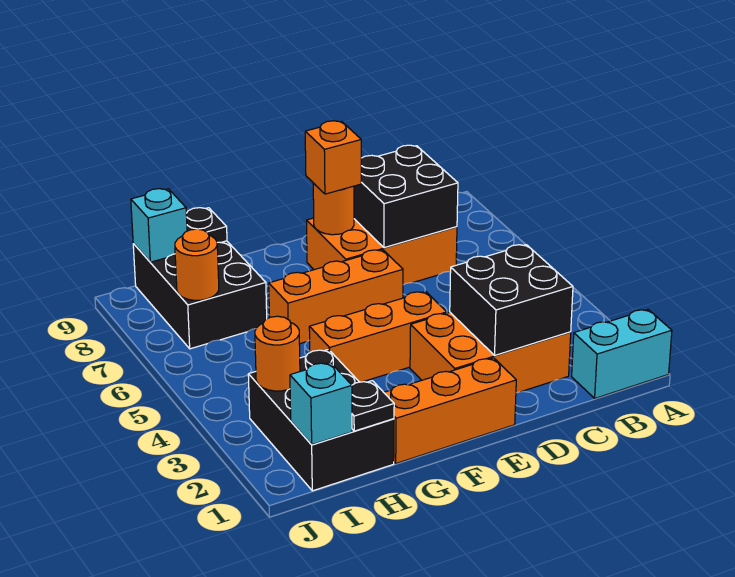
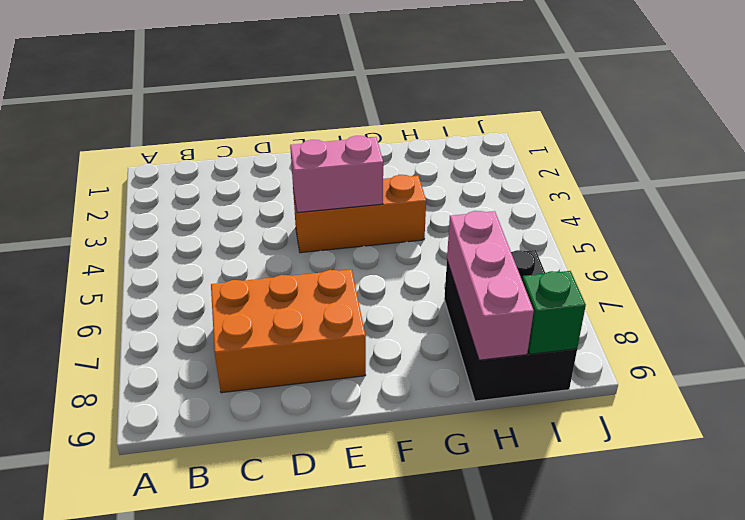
pink brick E4:F4 level 2 -> none
pink brick H7:H9 level 2 -> black plate H9 level 2
green brick I9 level 2 -> cyan brick I9 level 2
none -> cyan brick A1:B1 level 1
none -> orange brick C2:E3 level 1
none -> orange brick E1:G1 level 1

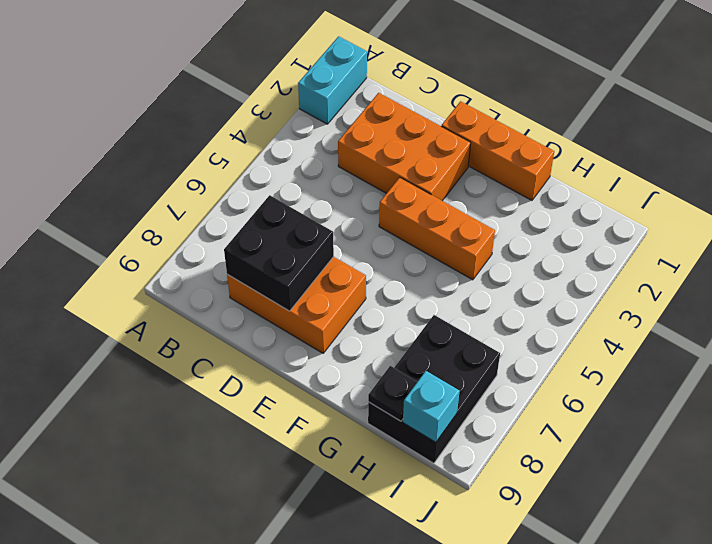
cyan brick A1:A2 level 1 -> cyan brick A1:B1 level 1
none -> orange brick E6:G6 level 1
none -> black brick H1:I3 level 1
none -> black brick C2:D3 level 2

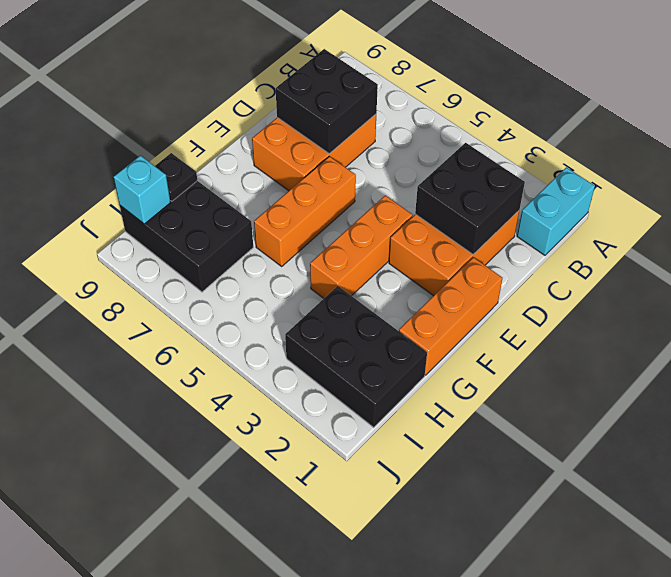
none -> orange round brick E8 level 2
none -> black plate H1 level 2
none -> cyan brick I1 level 2

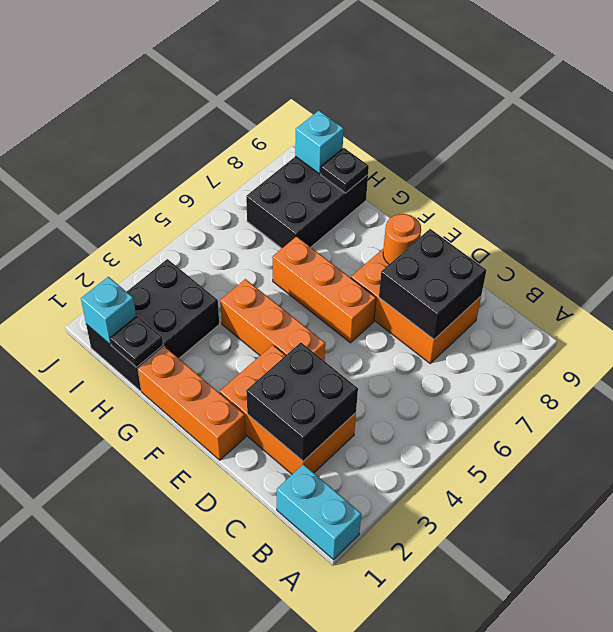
none -> orange round brick I3 level 2
none -> orange round brick I7 level 2
none -> orange brick E8 level 3

